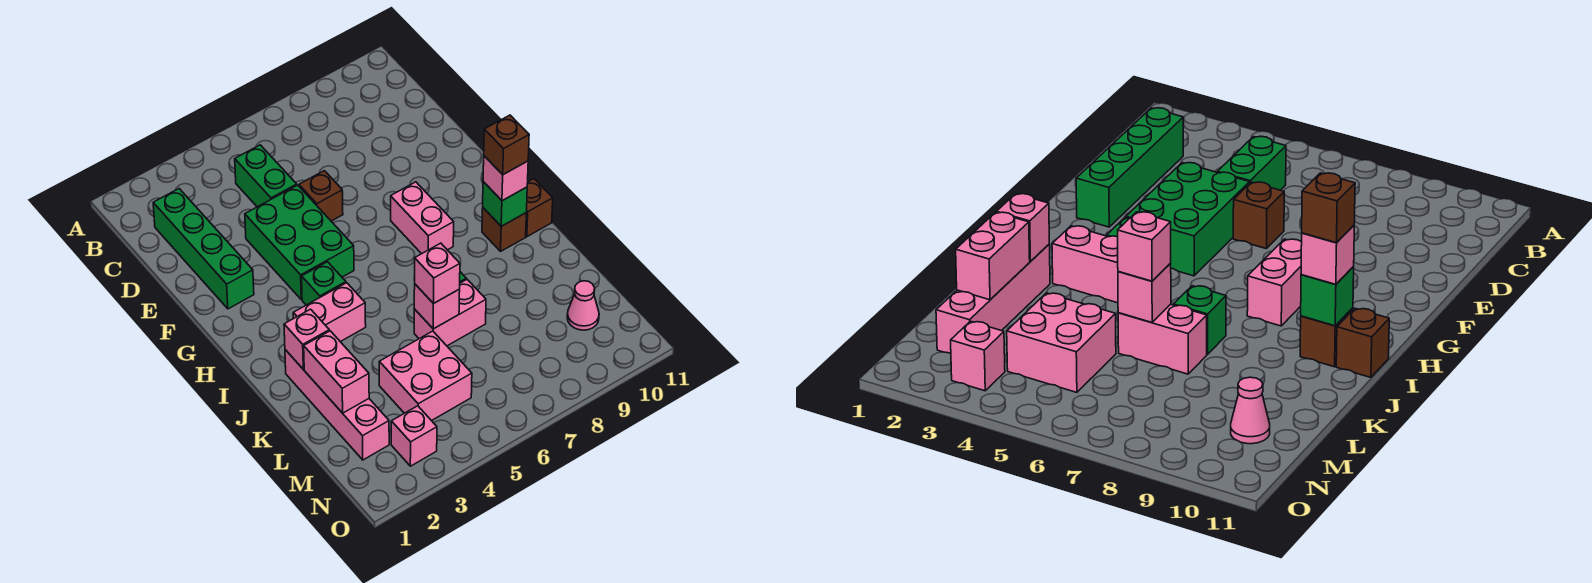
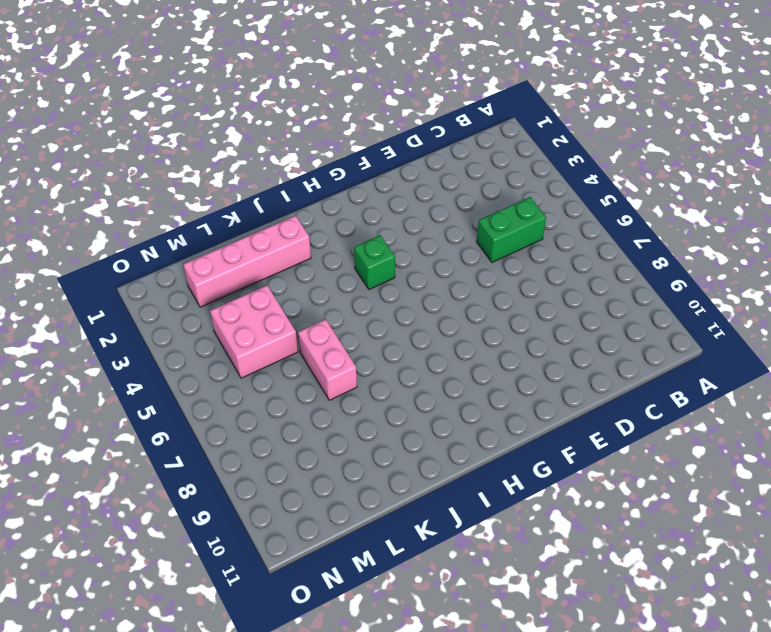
none -> green brick C2:F2 level 1
none -> green brick E4:G5 level 1
none -> brown brick E6 level 1

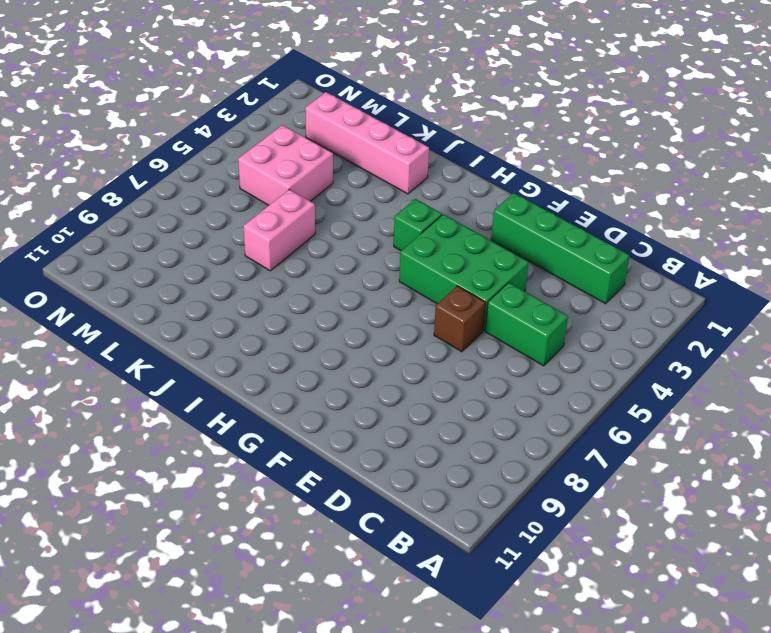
none -> pink brick G8:H8 level 1
none -> pink brick I3:I4 level 1
none -> brown brick I10 level 1

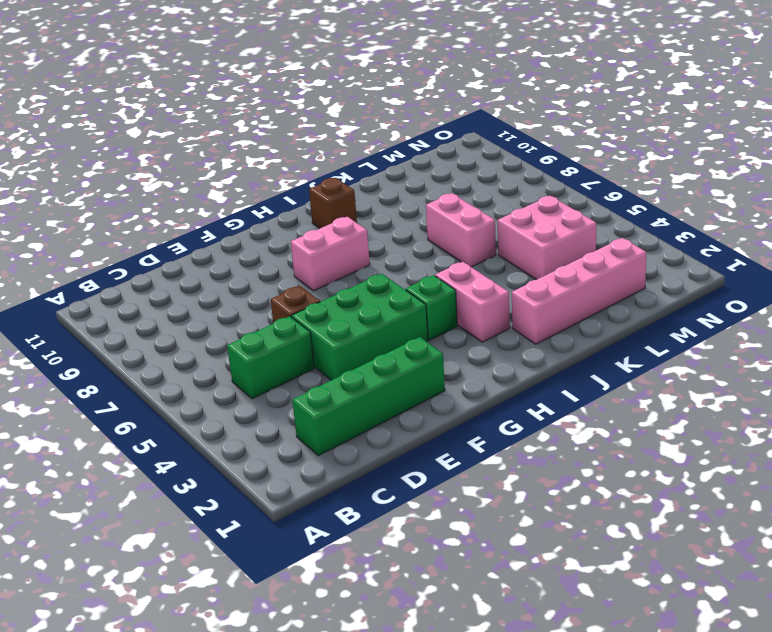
none -> brown brick I11 level 1
none -> green brick J7 level 1
none -> pink cone M10 level 1

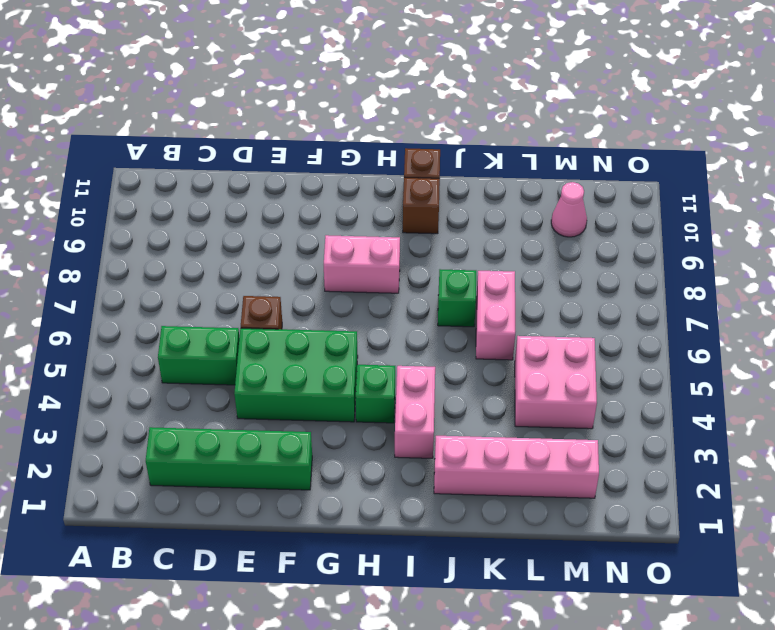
none -> pink brick N3 level 1
none -> green brick I10 level 2
none -> pink brick J2 level 2

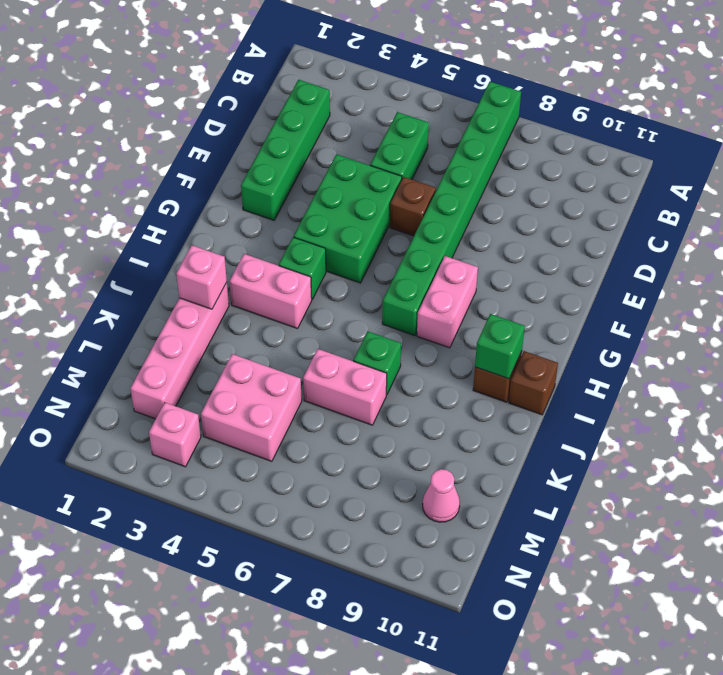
green brick A7:H7 level 1 -> none
none -> pink brick K2:L2 level 2
none -> pink brick K6 level 2
none -> pink brick I10 level 3

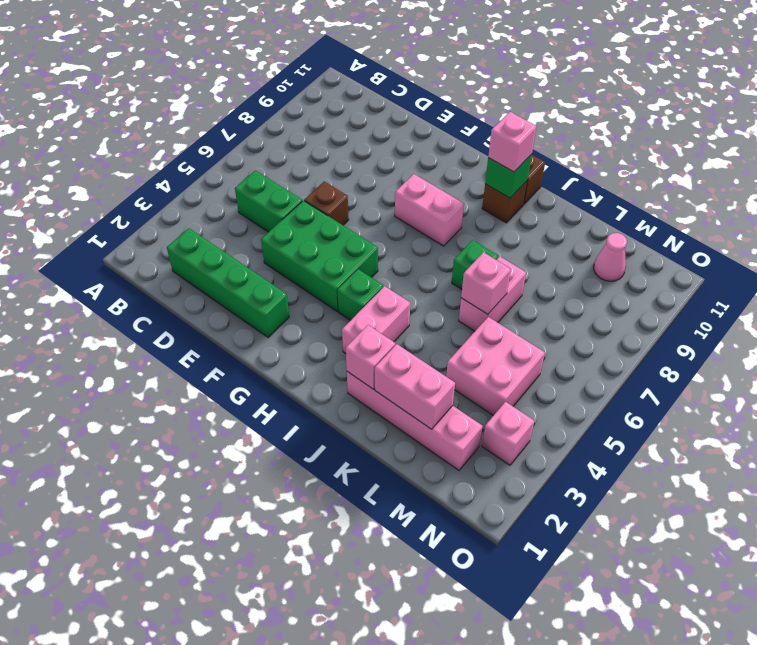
none -> pink brick K6 level 3
none -> brown brick I10 level 4

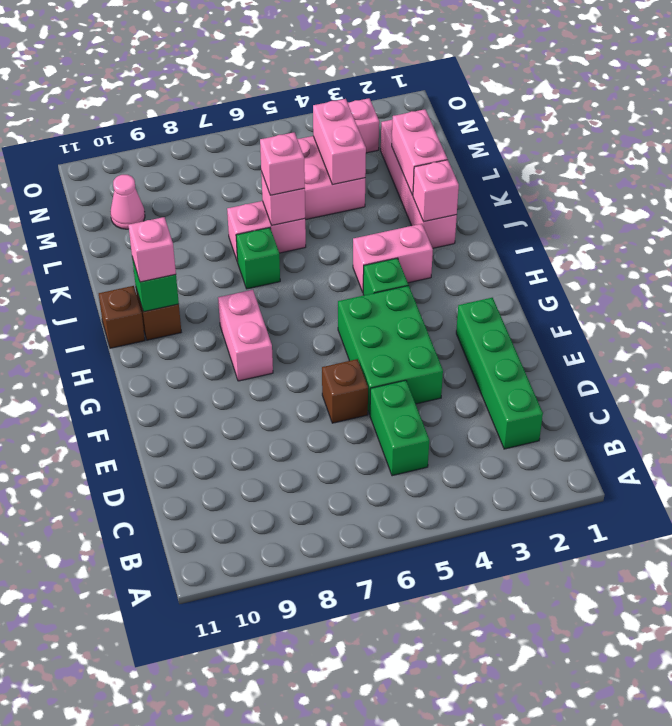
pink brick L4:M4 level 2 -> none
none -> brown brick I10 level 4

